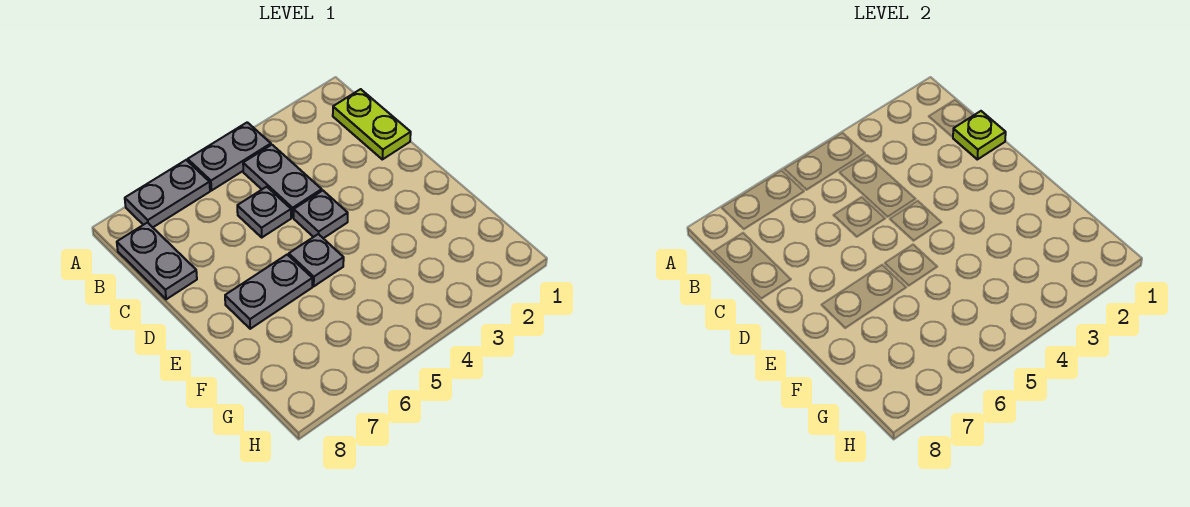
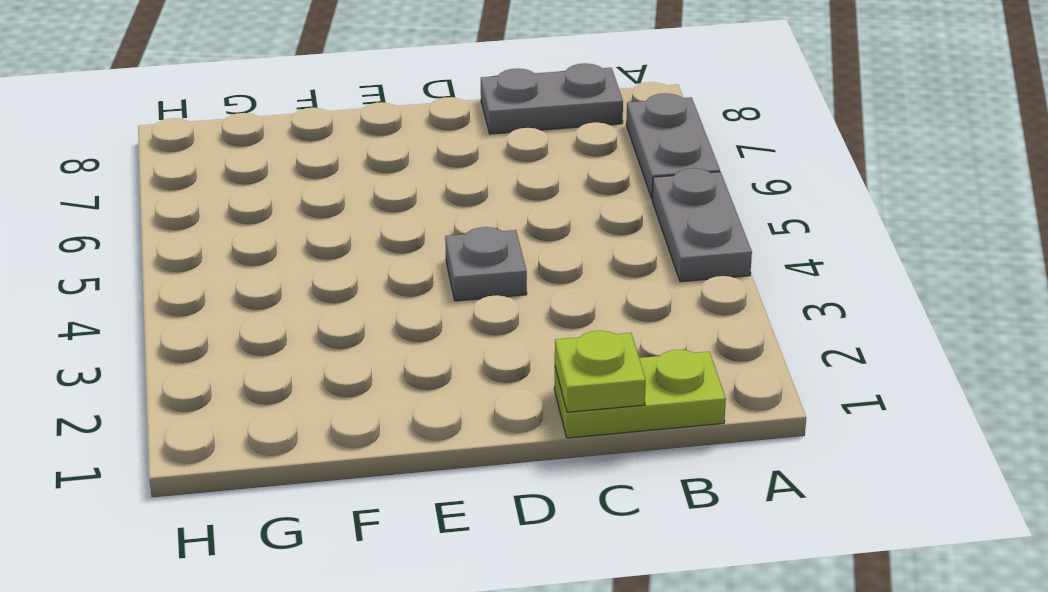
none -> grey plate B4:C4 level 1
none -> grey plate C5 level 1

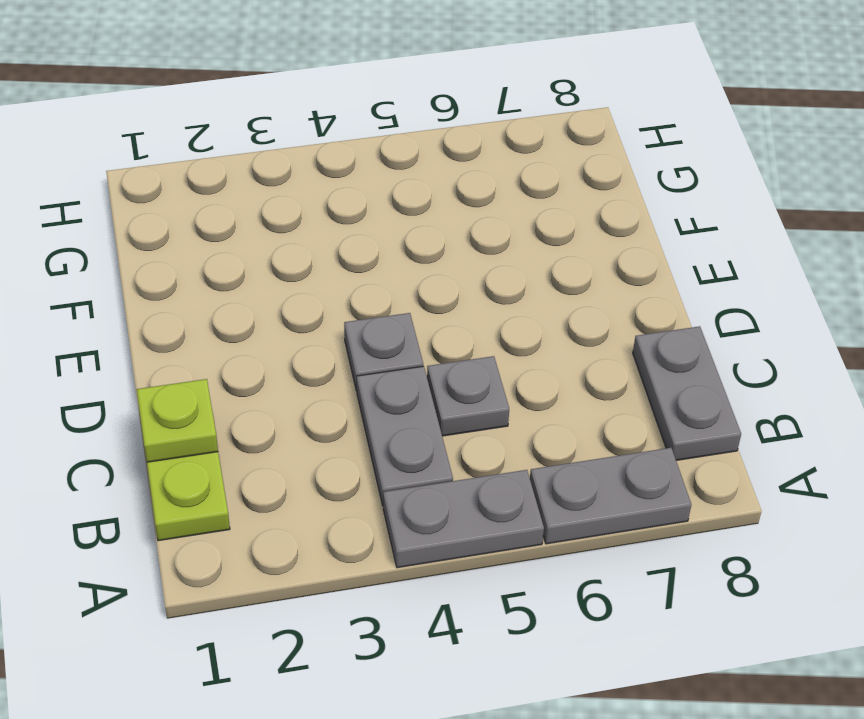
none -> grey plate E5 level 1
none -> grey plate E6:E7 level 1

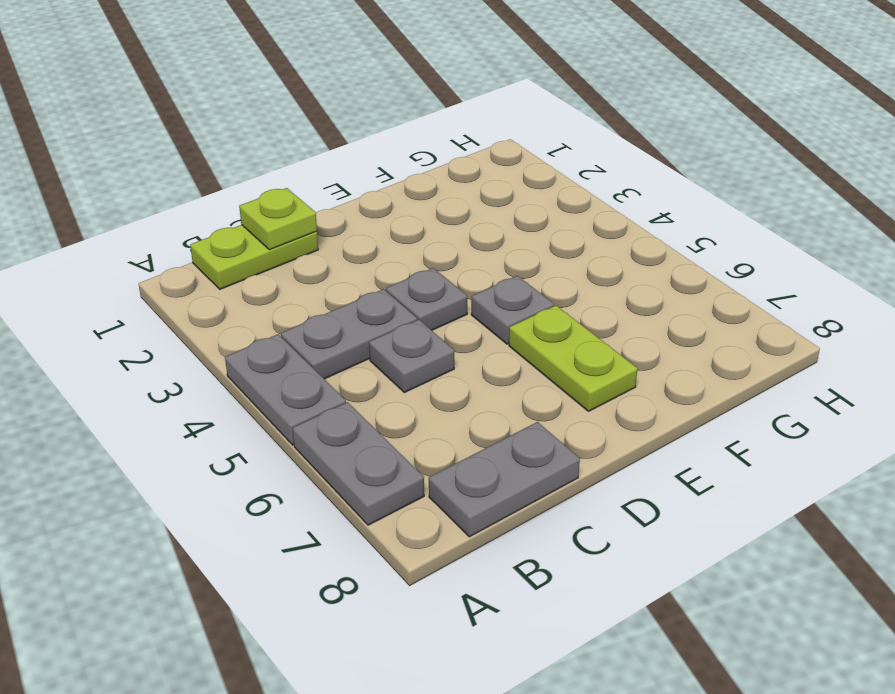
lime plate E6:E7 level 1 -> grey plate E6:E7 level 1

